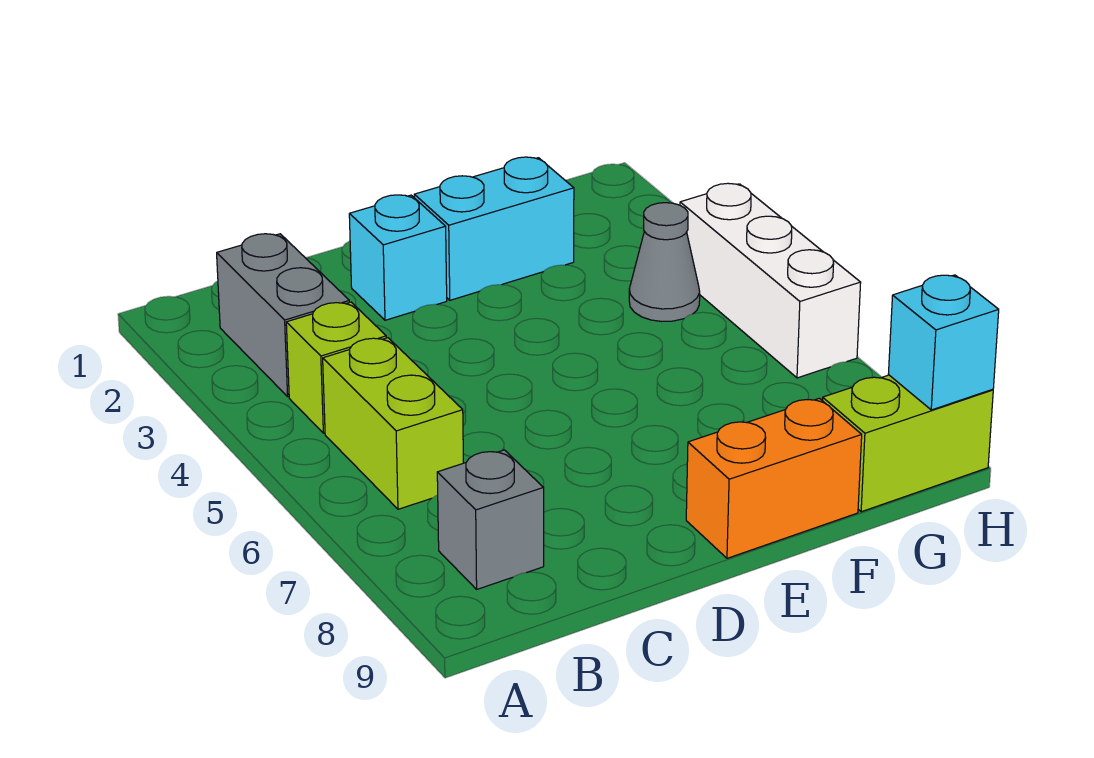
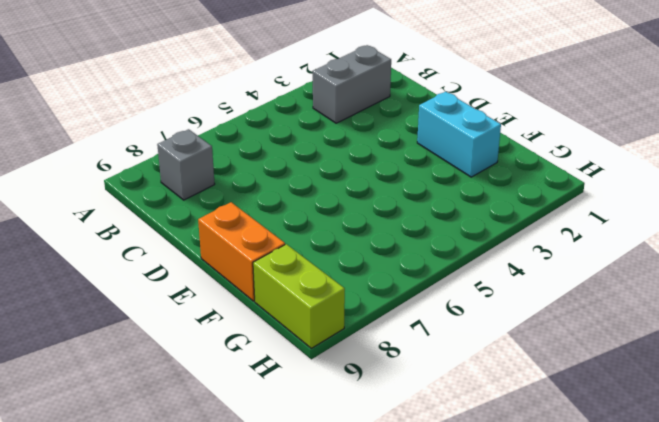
none -> lime brick B4 level 1
none -> lime brick B5:B6 level 1

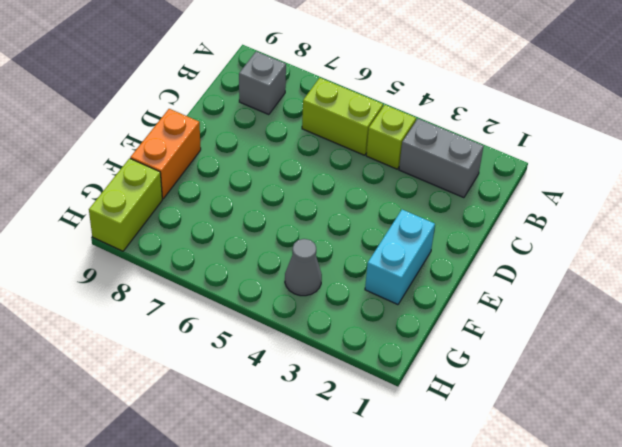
none -> cyan brick D2 level 1
none -> white brick H4:H6 level 1

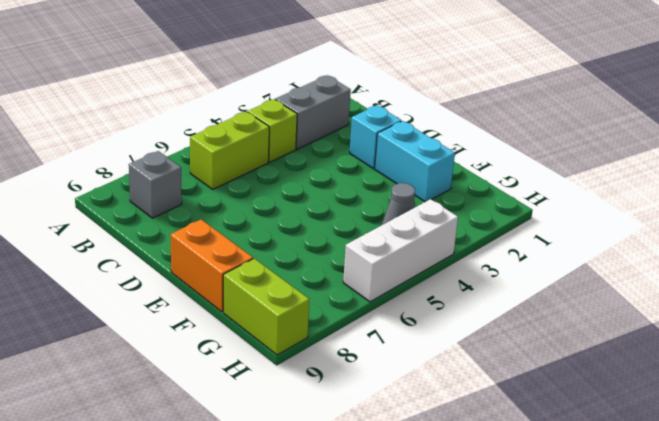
none -> cyan brick H9 level 2

